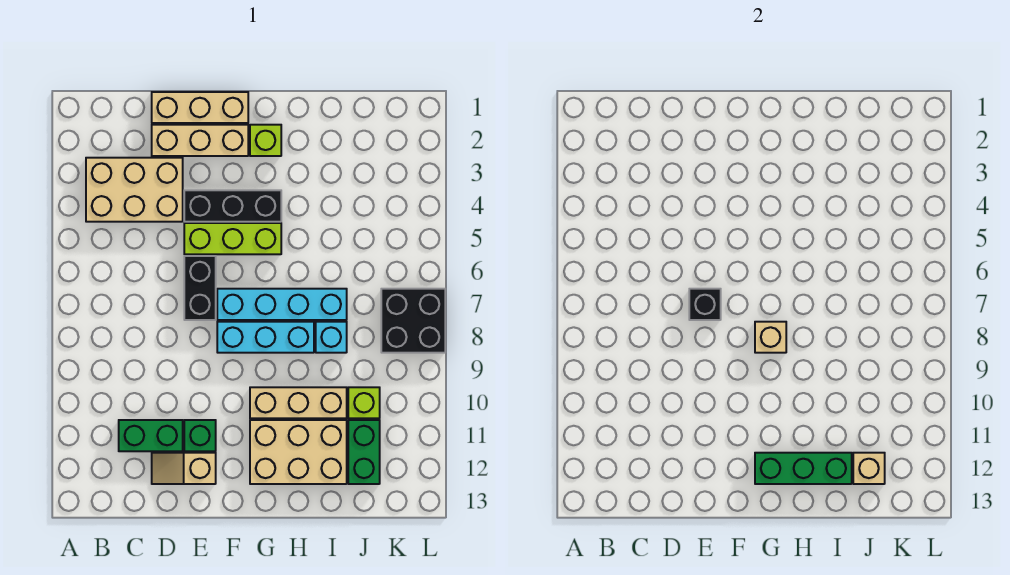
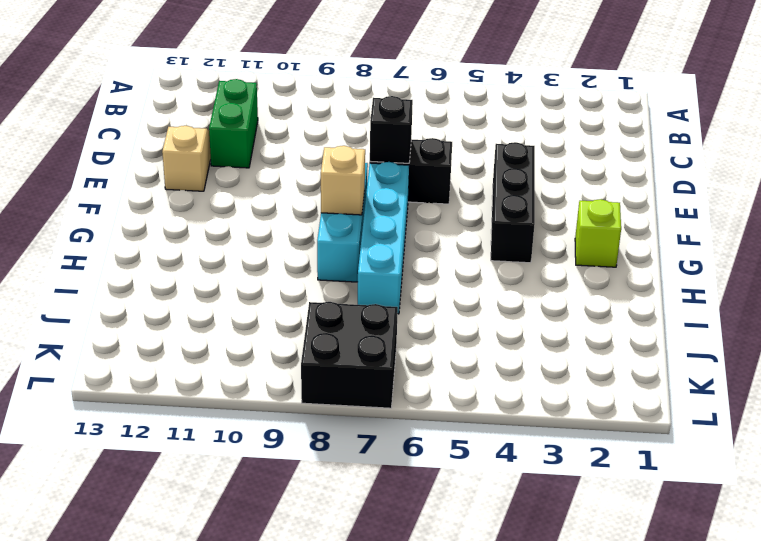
none -> tan brick B3:D4 level 1
none -> tan brick D1:F1 level 1
none -> tan brick D2:F2 level 1

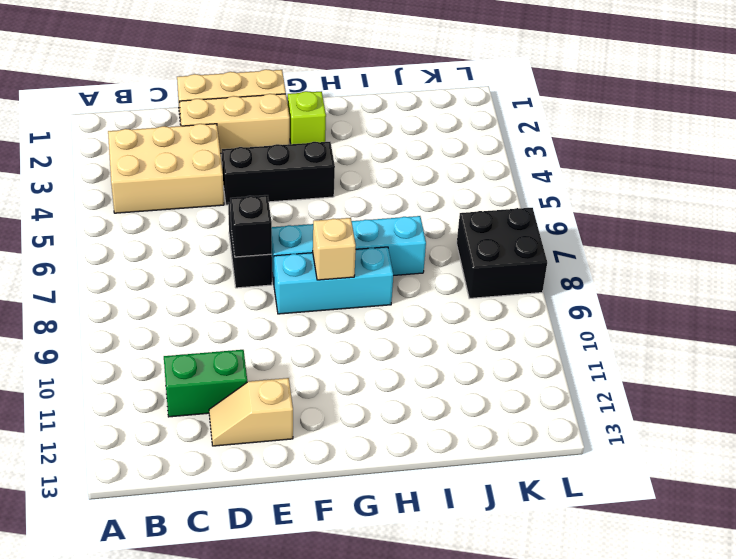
none -> lime brick E5:G5 level 1
none -> green brick E11 level 1
none -> tan brick G10:I10 level 1

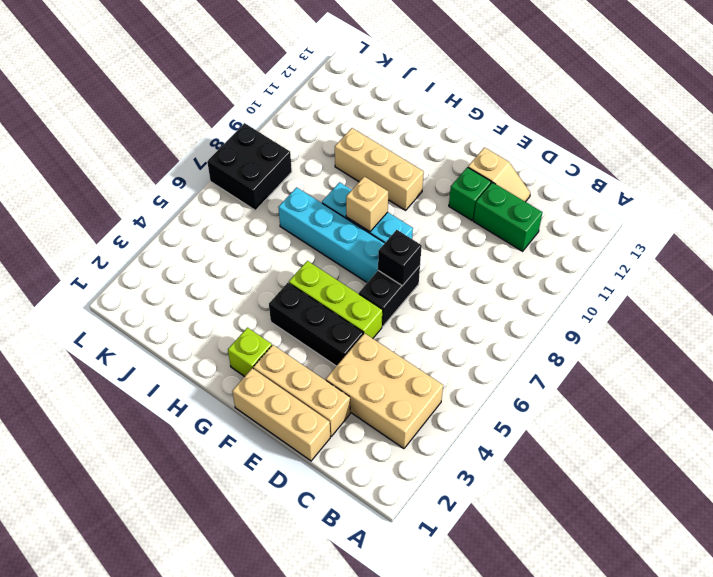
none -> tan brick G11:I12 level 1
none -> cyan brick I8 level 1
none -> lime brick J10 level 1

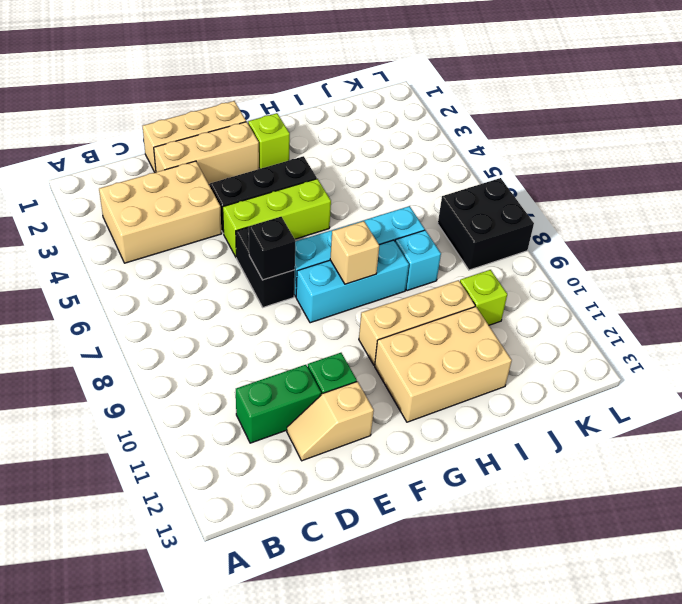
none -> green brick J11:J12 level 1
none -> green brick G12:I12 level 2
none -> tan brick J12 level 2

